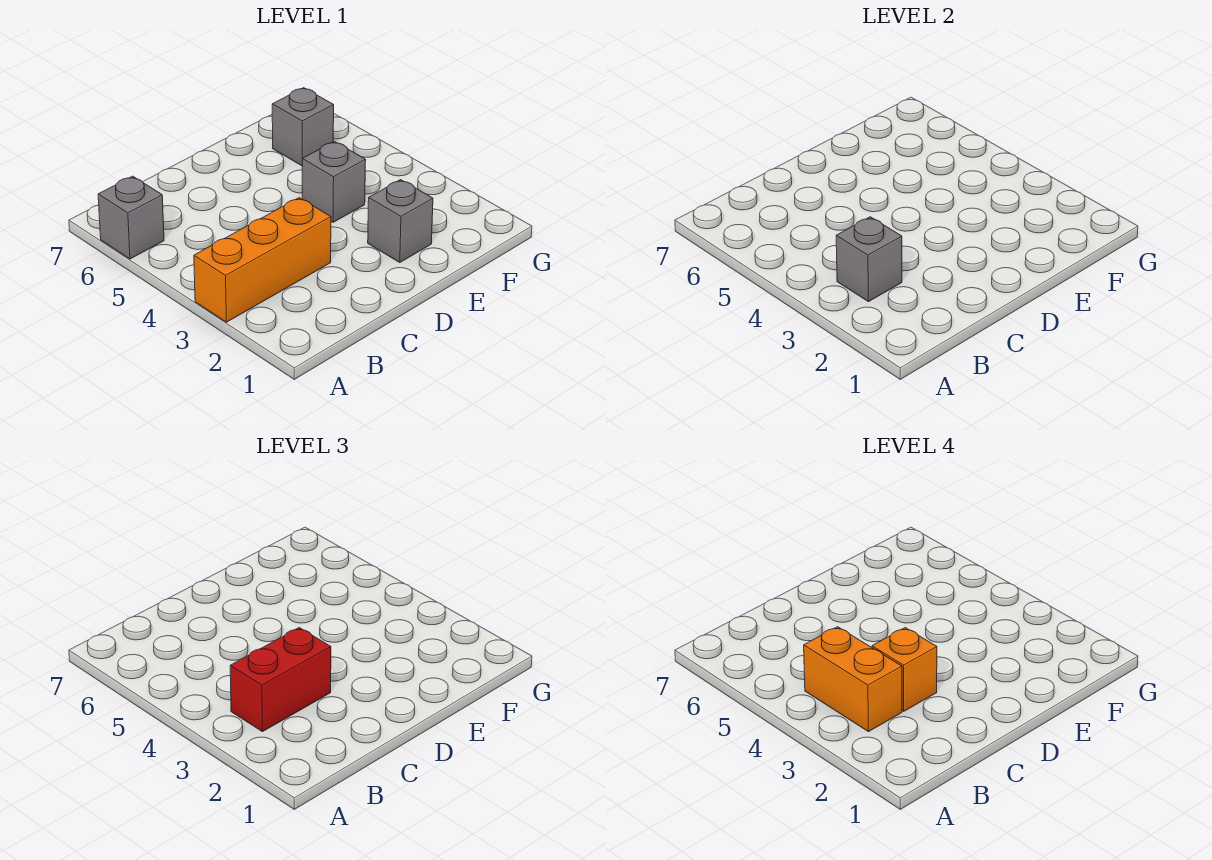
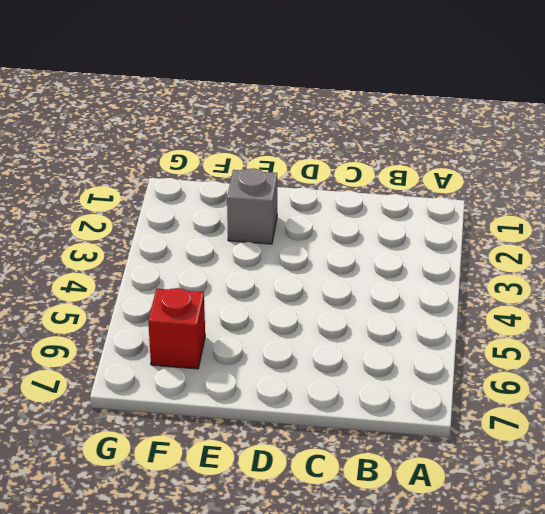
red brick F6 level 1 -> grey brick F6 level 1
none -> orange brick A3:C3 level 1
none -> grey brick A6 level 1

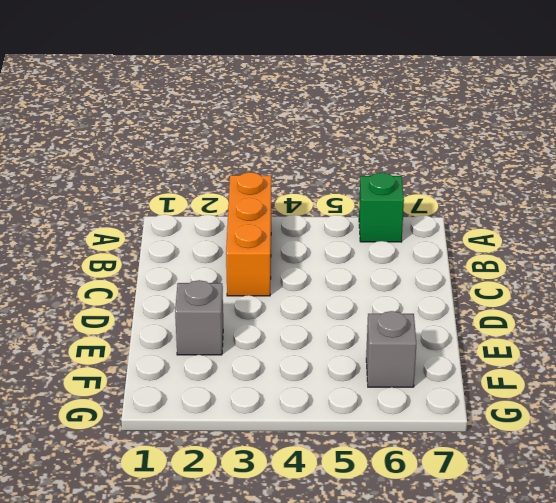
green brick A6 level 1 -> grey brick A6 level 1
none -> grey brick E4 level 1
none -> grey brick B3 level 2

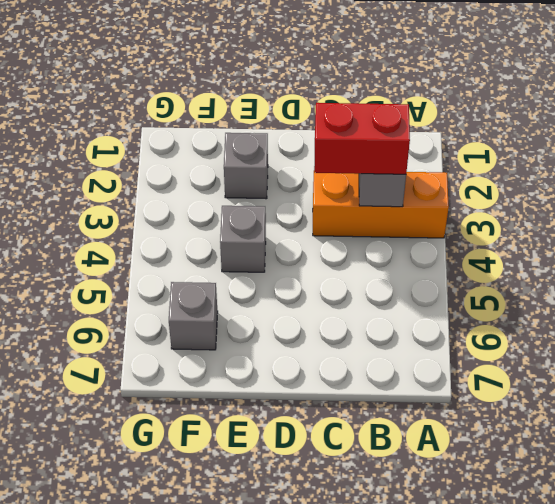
none -> grey brick A6 level 1
none -> orange brick B3:B4 level 4

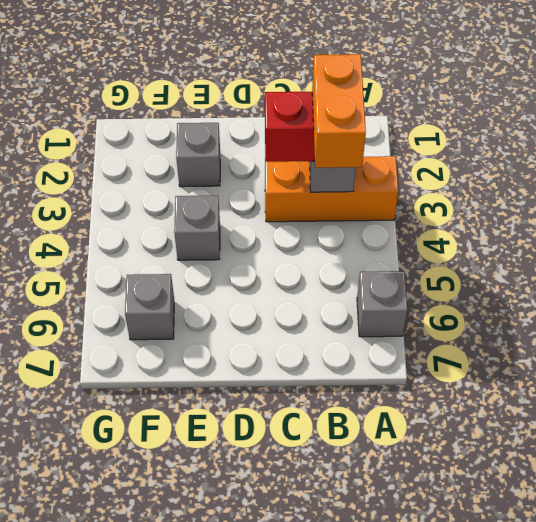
none -> orange brick C3 level 4

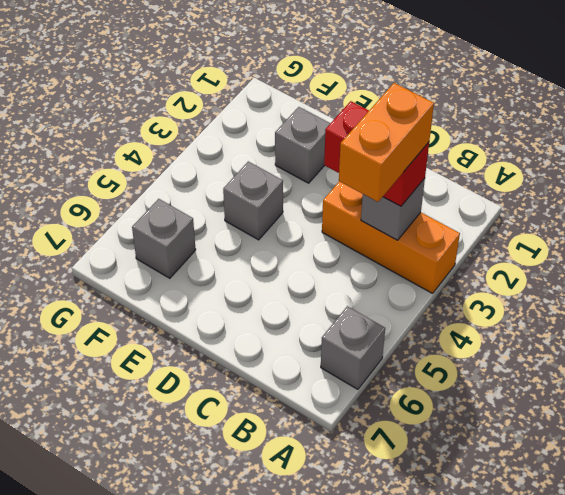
none -> orange brick C3 level 4

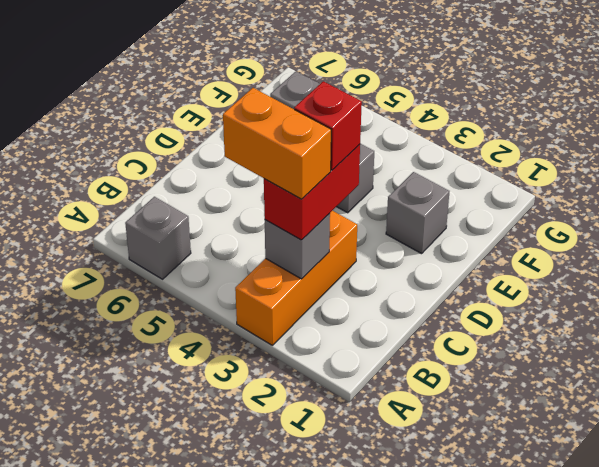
red brick C3 level 4 -> orange brick C3 level 4

